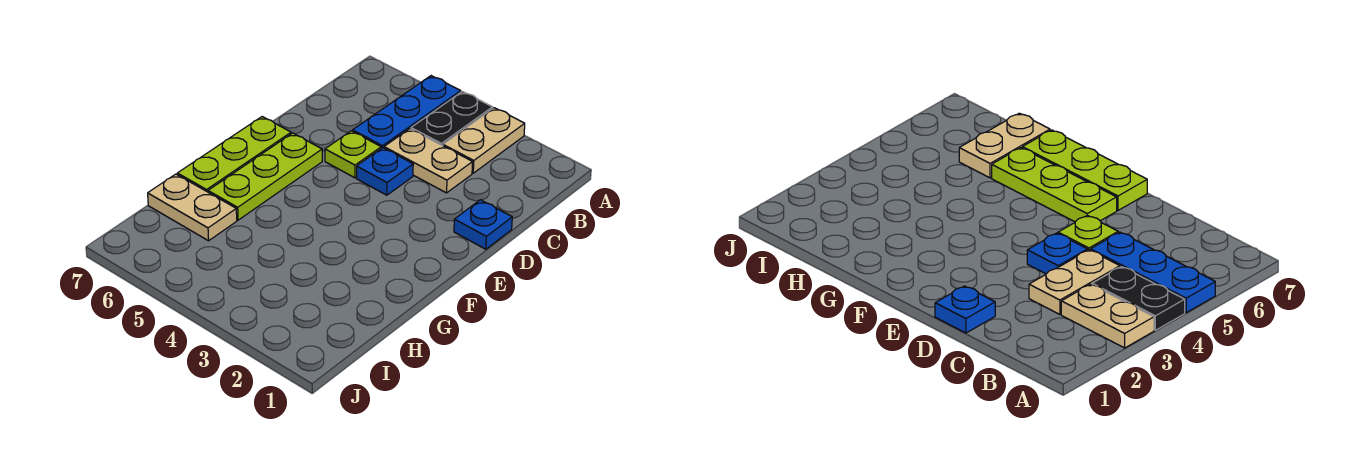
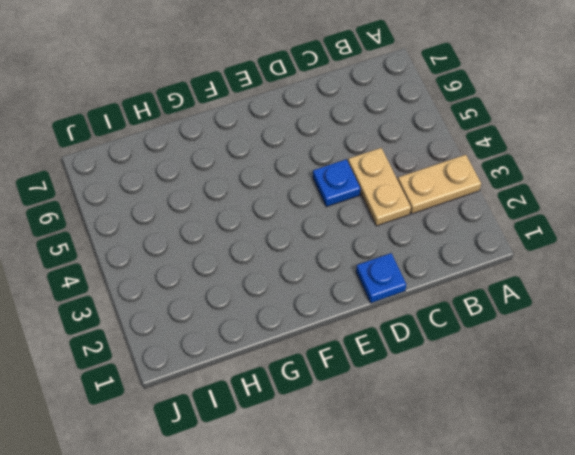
none -> black plate A4:B4 level 1
none -> blue plate A5:C5 level 1

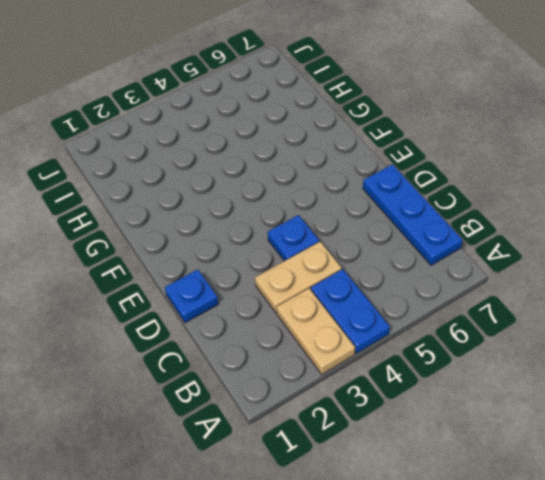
blue plate A4:B4 level 1 -> black plate A4:B4 level 1
blue plate B7:D7 level 1 -> blue plate A5:C5 level 1
none -> lime plate D5 level 1
none -> lime plate E6:G6 level 1

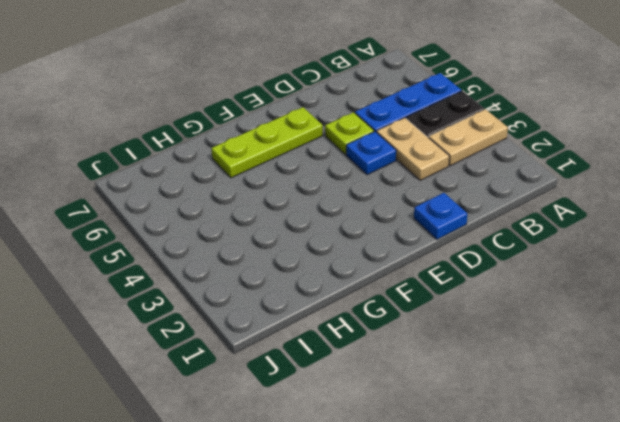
none -> lime plate E7:G7 level 1
none -> tan plate H6:H7 level 1

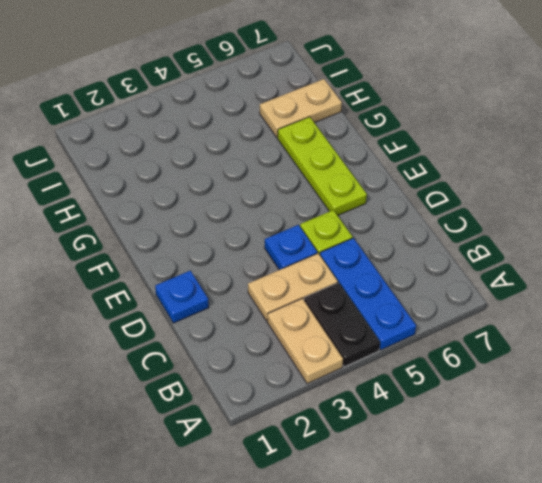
none -> lime plate E7:G7 level 1

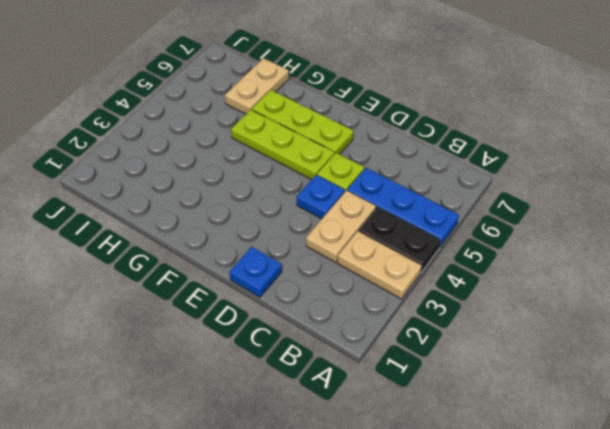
lime plate E5:G5 level 1 -> lime plate E7:G7 level 1

